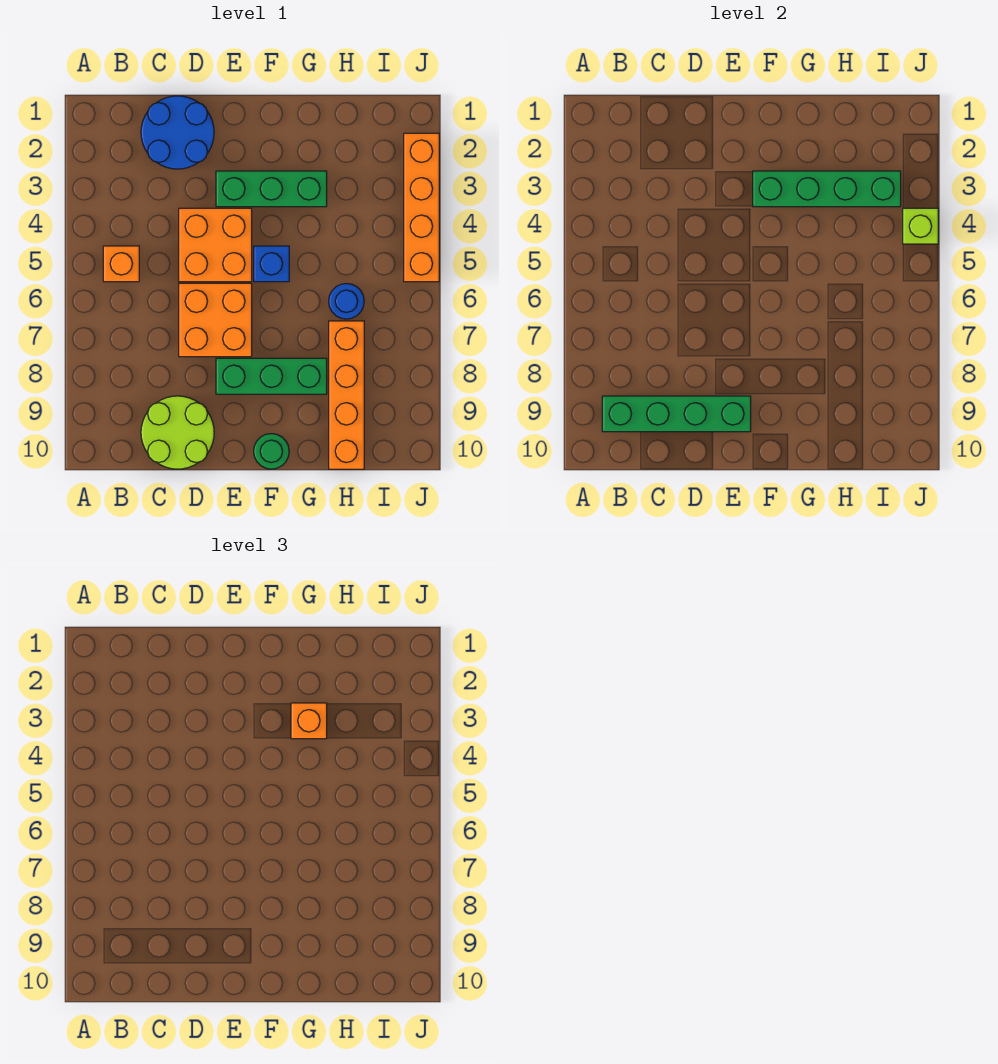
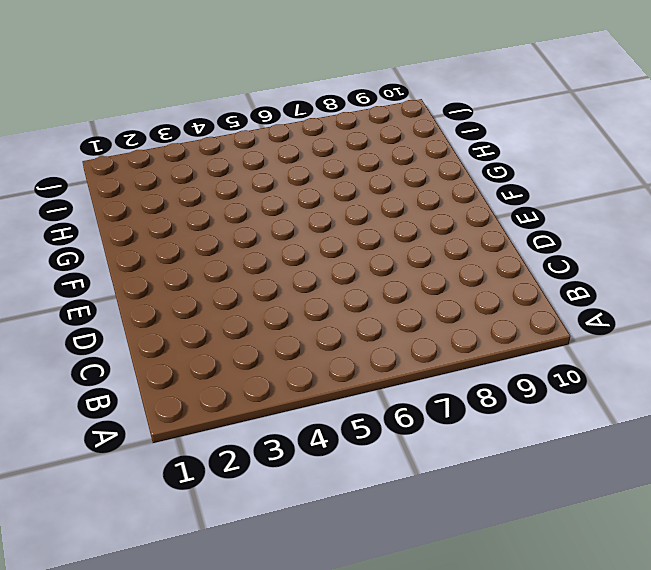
none -> orange brick B5 level 1
none -> blue round brick C1:D2 level 1
none -> lime round brick C9:D10 level 1

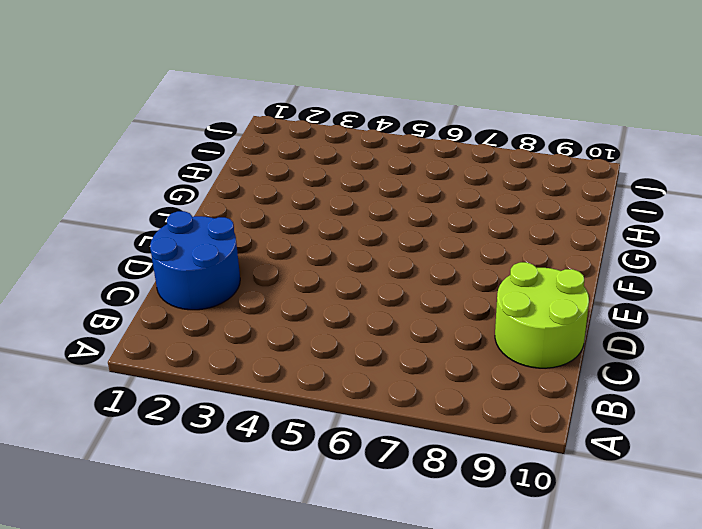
none -> orange brick B5 level 1
none -> orange brick D4:E5 level 1
none -> orange brick D6:E7 level 1

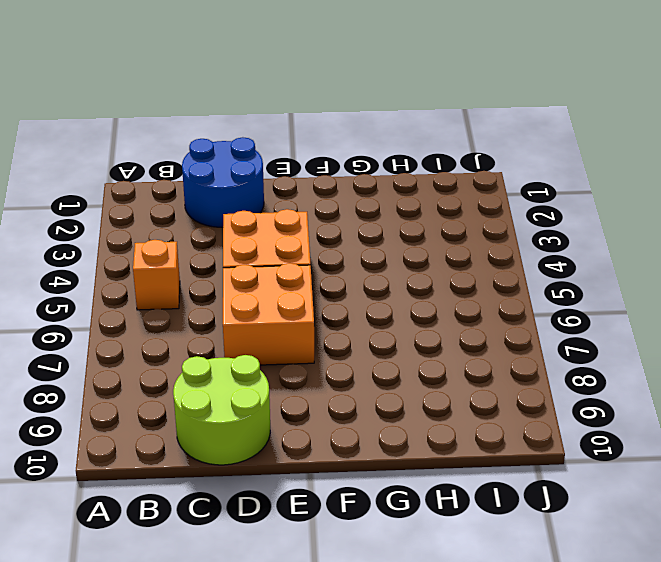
none -> green brick E3:G3 level 1
none -> green brick E8:G8 level 1
none -> blue brick F5 level 1

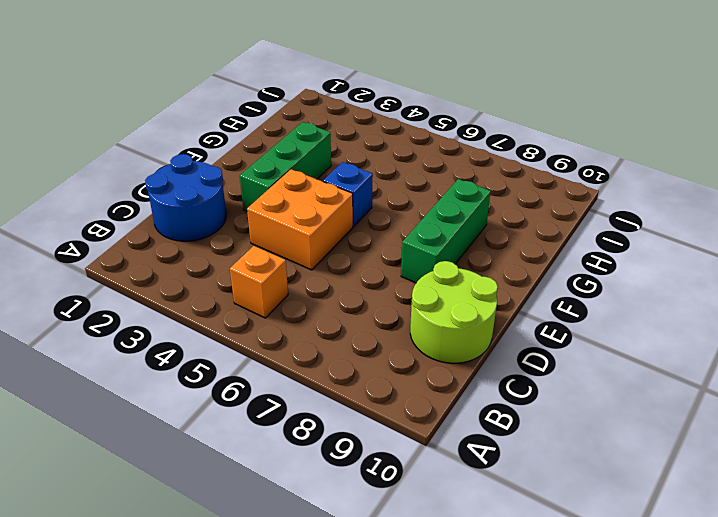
none -> orange brick D6:E7 level 1
none -> green round brick F10 level 1
none -> blue round brick H6 level 1

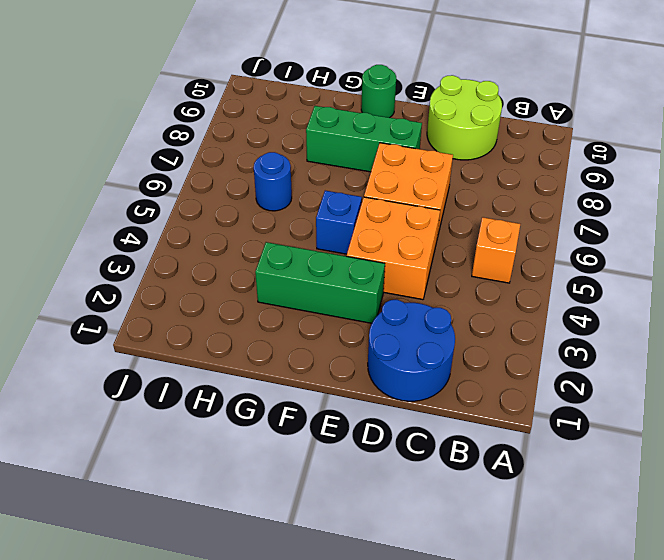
none -> orange brick H7:H10 level 1
none -> orange brick J2:J5 level 1
none -> green brick B9:E9 level 2

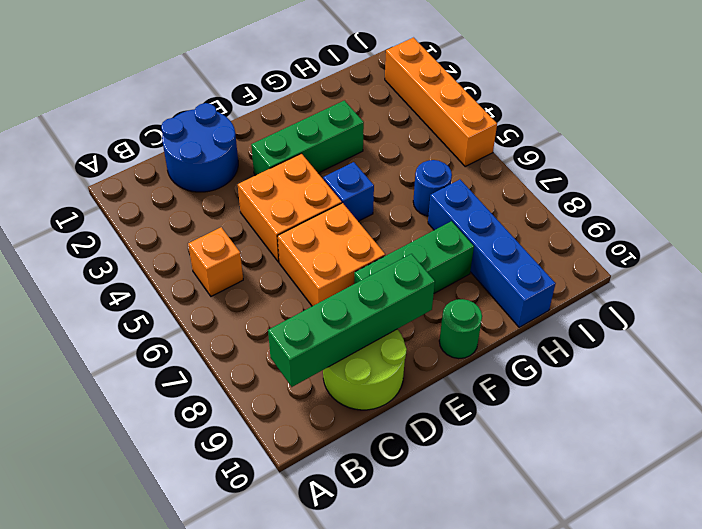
blue brick H7:H10 level 1 -> orange brick H7:H10 level 1
none -> green brick F3:I3 level 2
none -> lime brick J4 level 2
none -> orange brick G3 level 3

